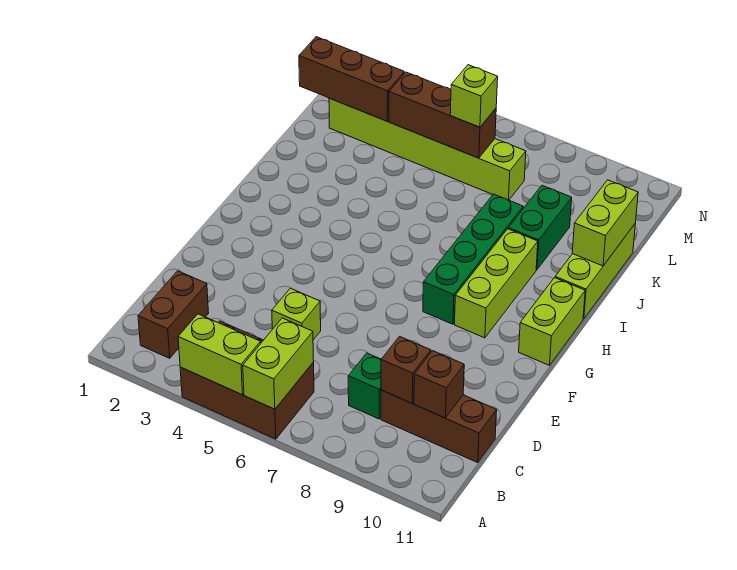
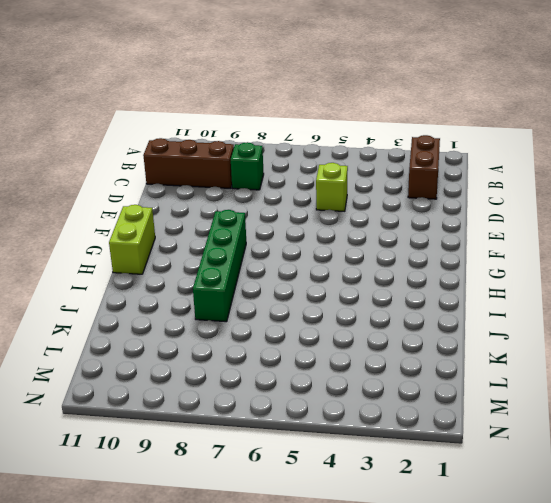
none -> brown brick A4:B6 level 1
none -> lime brick G9:I9 level 1
none -> lime brick I11:K11 level 1

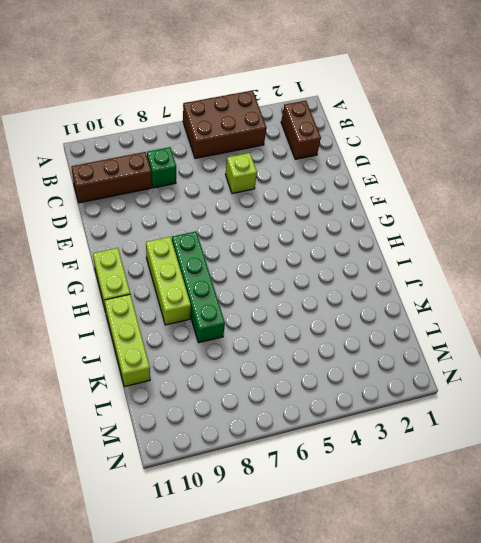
none -> green brick J9:K9 level 1
none -> lime brick L2:L7 level 1
none -> lime brick A4:A5 level 2

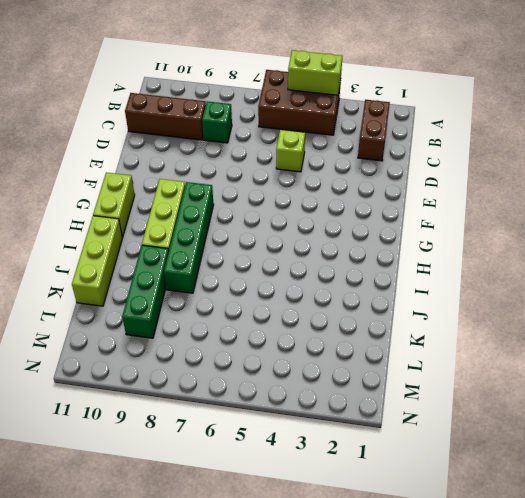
green brick J9:L9 level 1 -> green brick J9:K9 level 1
none -> lime brick L2:L7 level 1
none -> lime brick A6:B6 level 2
none -> brown brick C9 level 2

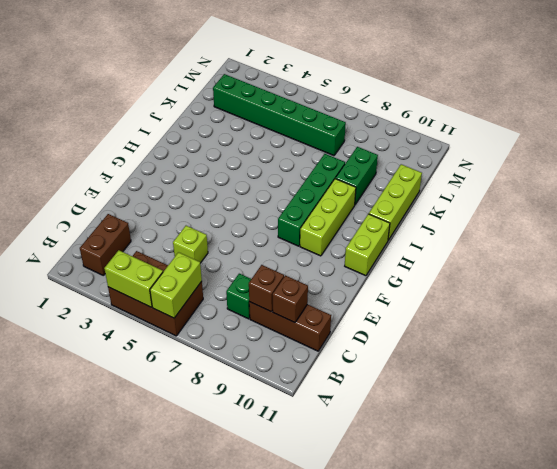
green brick L2:L7 level 1 -> lime brick L2:L7 level 1
none -> lime brick J11:K11 level 2
none -> brown brick L1:L3 level 2
none -> brown brick L4:L6 level 2

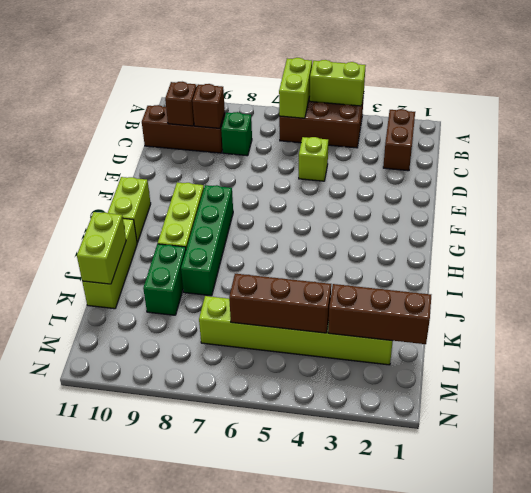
none -> lime brick L6 level 3

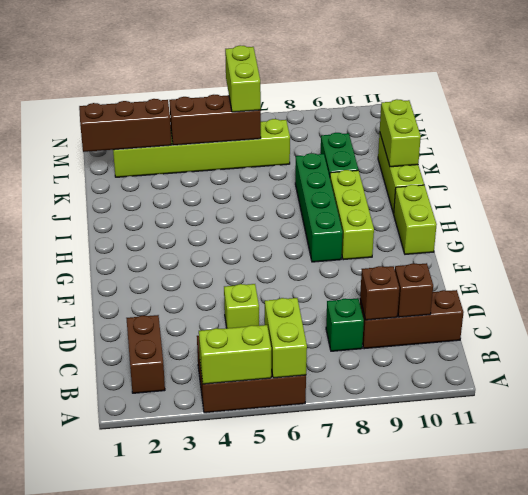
lime brick L6:M6 level 3 -> lime brick L6 level 3

